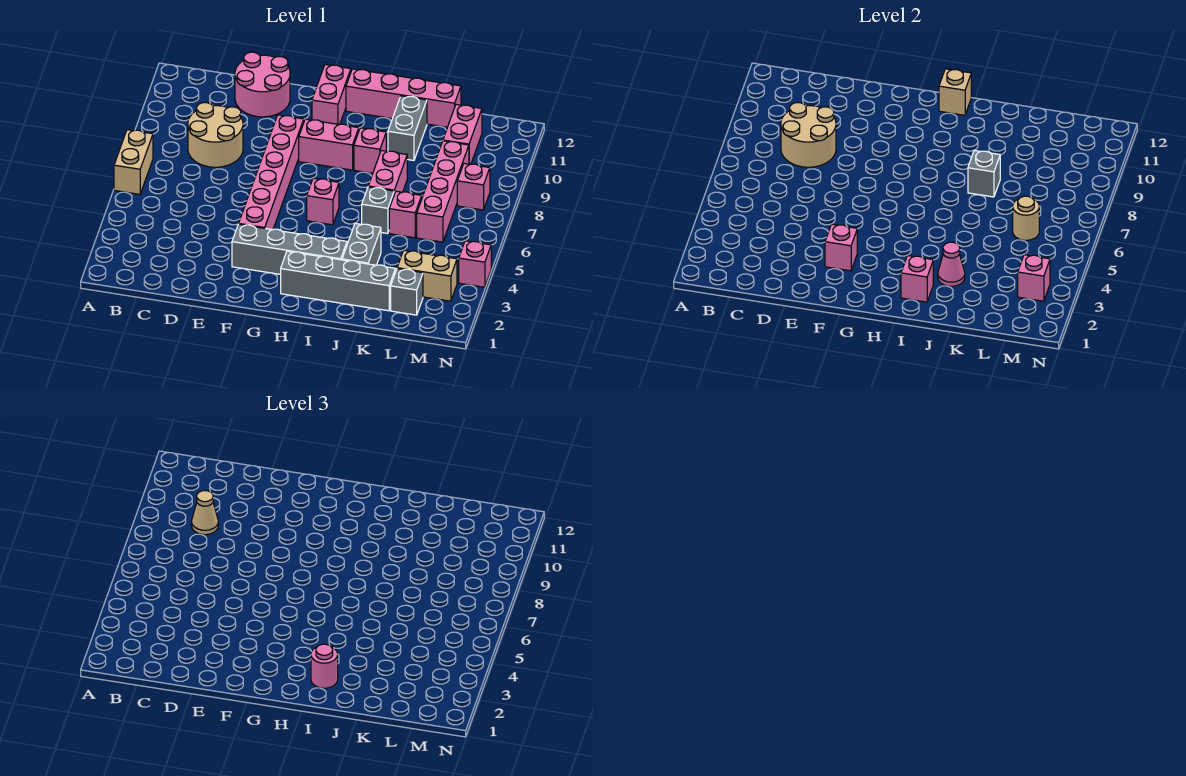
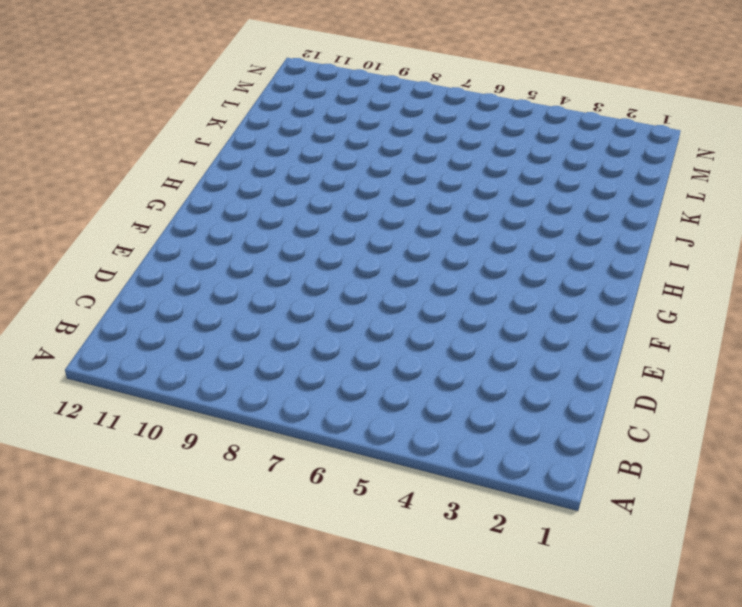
none -> tan brick A6:A7 level 1
none -> tan round brick C8:D9 level 1
none -> pink round brick D11:E12 level 1
none -> grey brick F3:I3 level 1

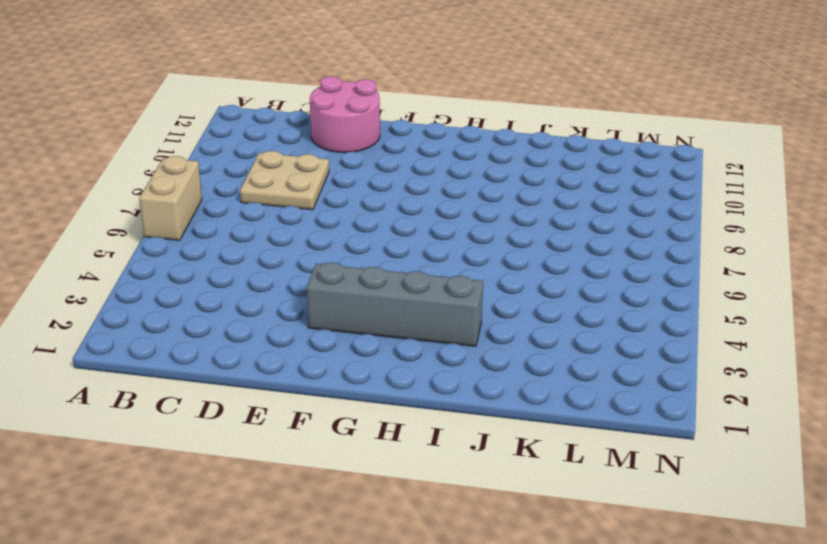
tan plate C8:D9 level 1 -> tan round brick C8:D9 level 1
none -> pink brick F4:F9 level 1
none -> pink brick G9:H9 level 1
none -> pink brick G11:G12 level 1
none -> grey brick H2:K2 level 1

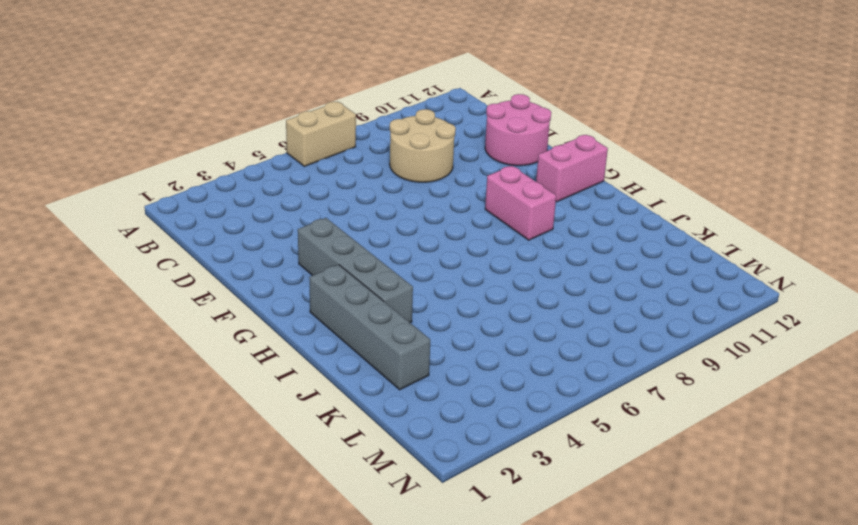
none -> pink brick F4:F9 level 1
none -> pink brick H6 level 1
none -> pink brick H12:K12 level 1
none -> pink brick I9 level 1

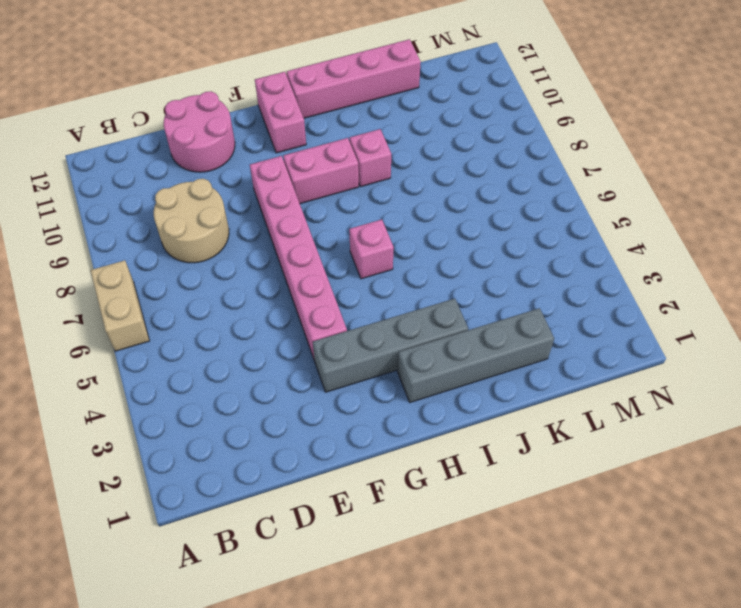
none -> grey brick J3:J4 level 1
none -> grey brick J6 level 1
none -> pink brick J7:J8 level 1
none -> grey brick J10:J11 level 1

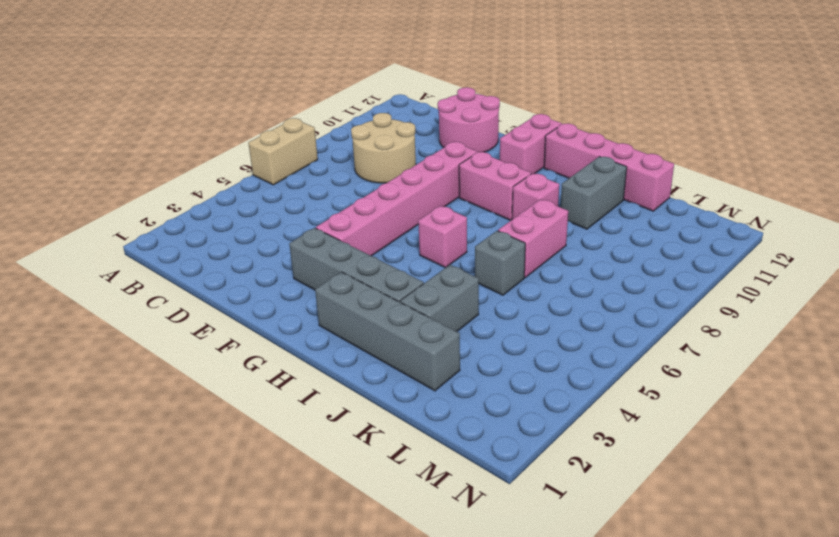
none -> pink brick K6 level 1
none -> grey brick L2 level 1
none -> tan brick L3:M3 level 1
none -> pink brick L6:L9 level 1

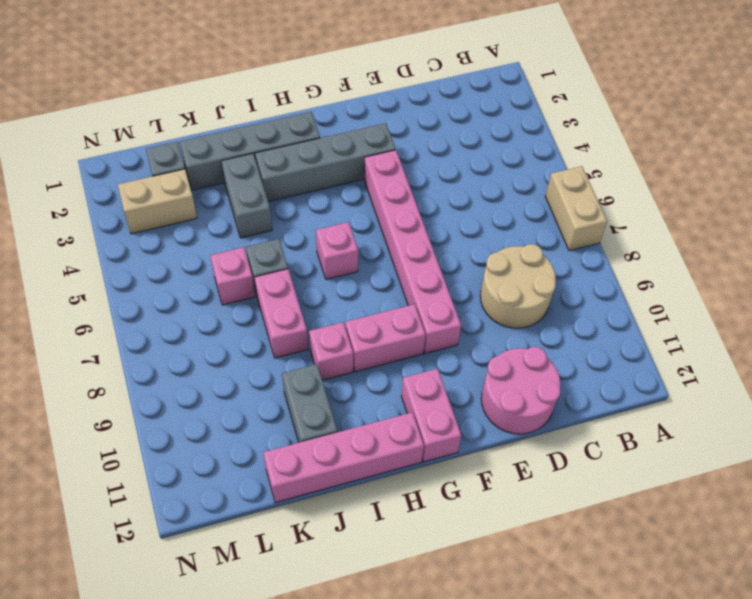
none -> pink brick L6:L9 level 1
none -> pink brick L10:L11 level 1
none -> pink brick M8 level 1
none -> pink brick N4 level 1

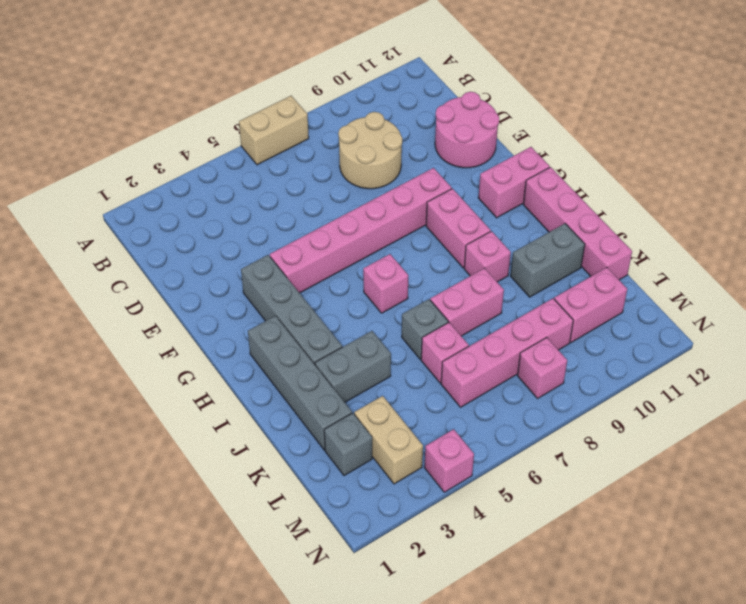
none -> tan round brick C8:D9 level 2
none -> pink brick F3 level 2
none -> tan brick H12 level 2
none -> pink brick I2 level 2

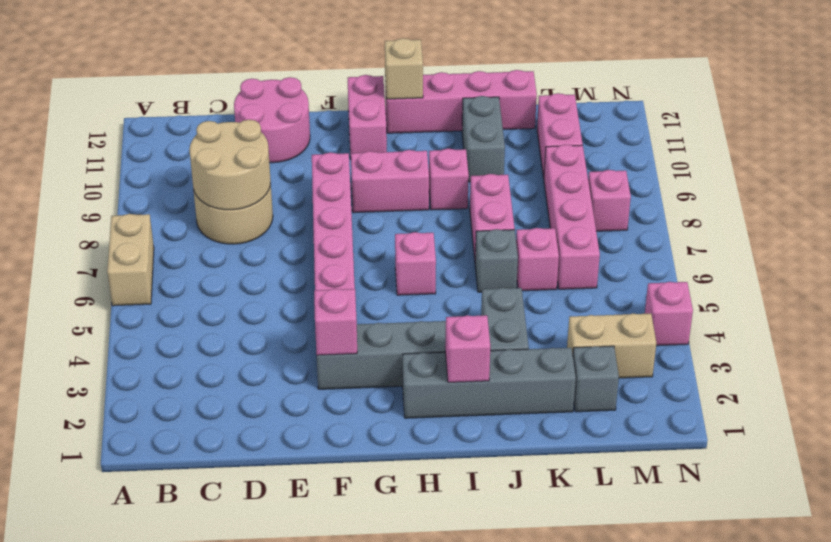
none -> pink cone J3 level 2
none -> grey brick J8 level 2
none -> tan round brick L6 level 2
none -> pink brick M3 level 2

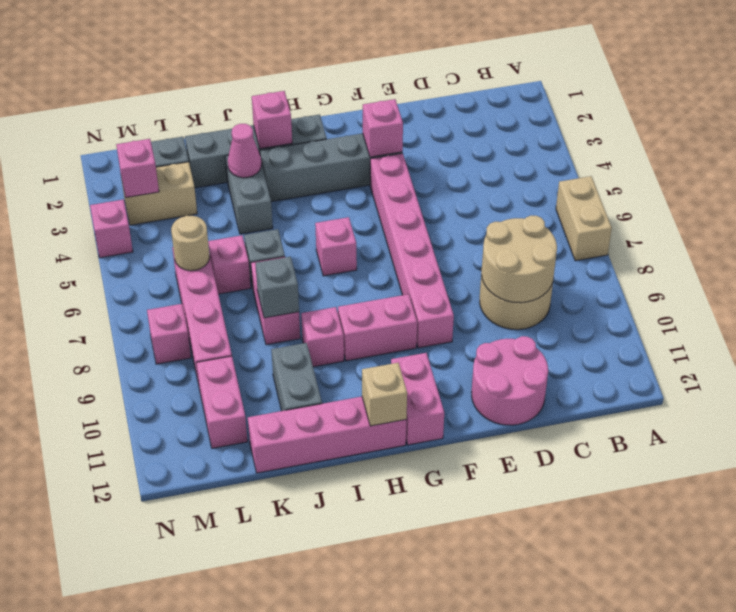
none -> tan cone C9 level 3
none -> pink round brick I2 level 3

